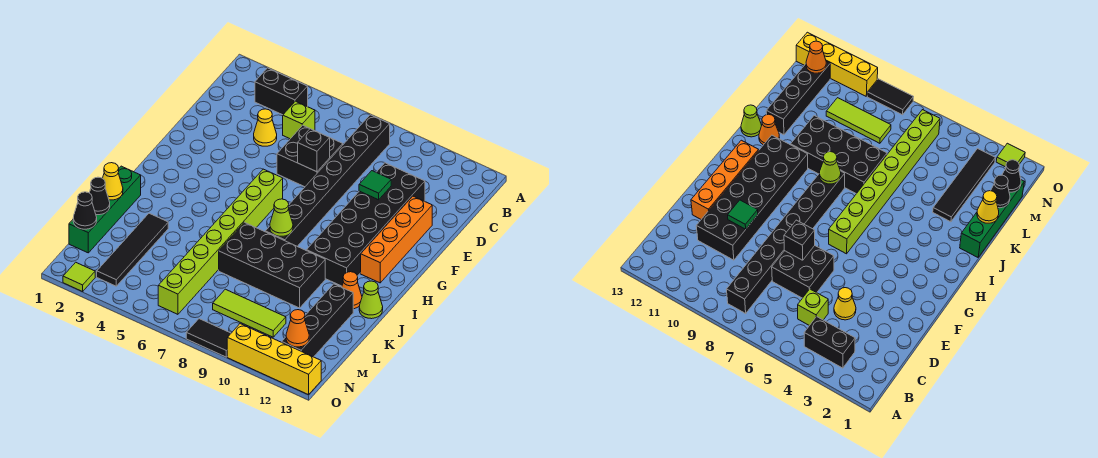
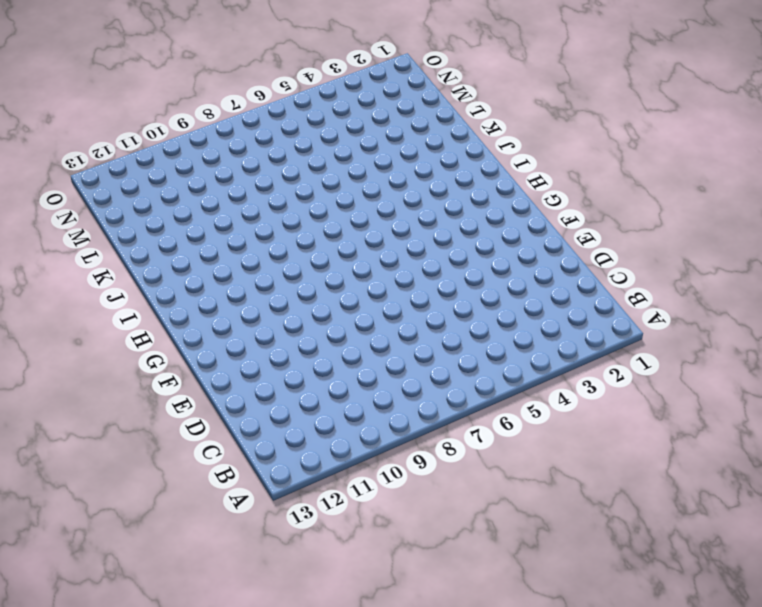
none -> black brick B3:B4 level 1
none -> black brick B8:I8 level 1
none -> lime brick C5 level 1

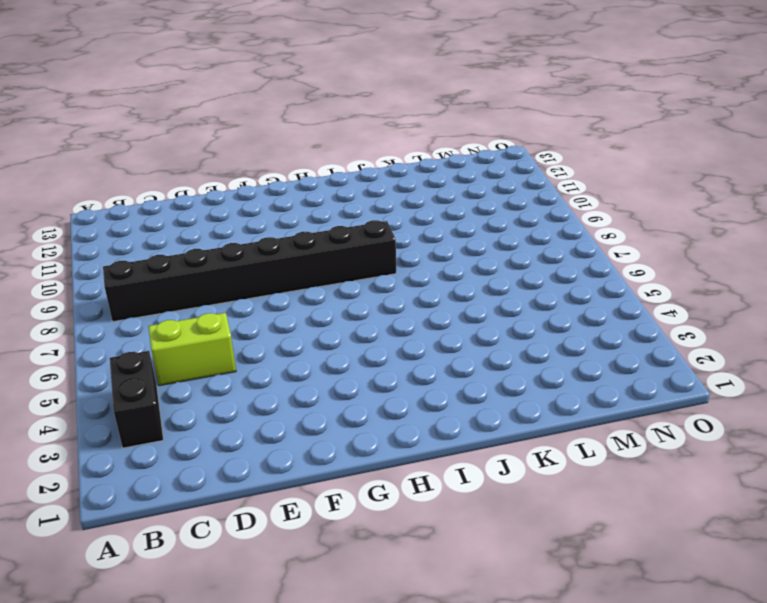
lime brick C5:D5 level 1 -> lime brick C5 level 1
none -> yellow cone D4 level 1
none -> black brick D6:E7 level 1
none -> black brick D10:I11 level 1

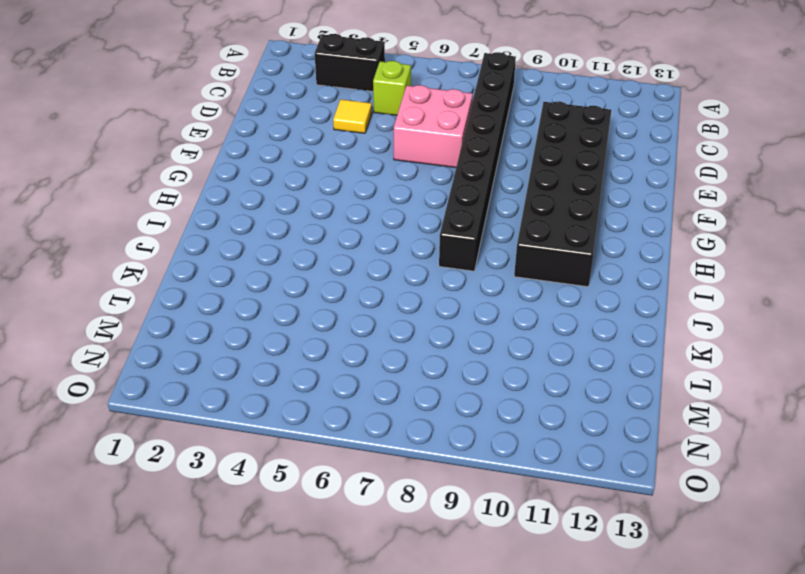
yellow tile D4 level 1 -> yellow cone D4 level 1
pink brick D6:E7 level 1 -> black brick D6:E7 level 1
none -> orange brick E12:H12 level 1
none -> lime brick G6:N6 level 1
none -> green brick J1:M1 level 1

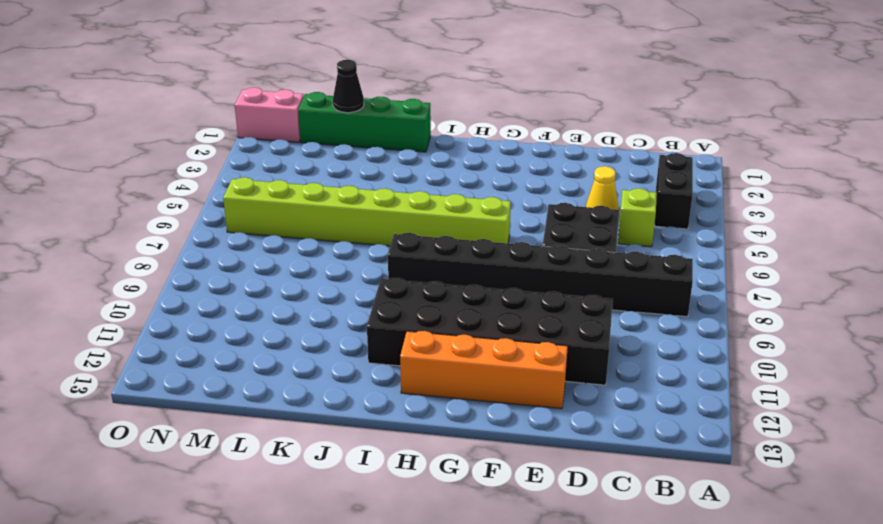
pink brick N1:O1 level 1 -> none
none -> black brick J7:K10 level 1
none -> orange cone J12 level 1
none -> lime cone J13 level 1

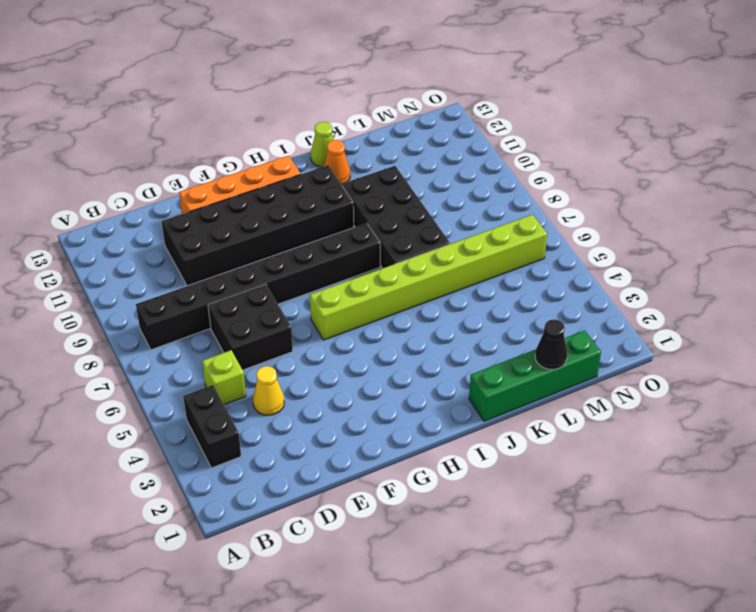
none -> black tile K3:N3 level 1
none -> black brick K12:N12 level 1
none -> lime tile M8:M10 level 1

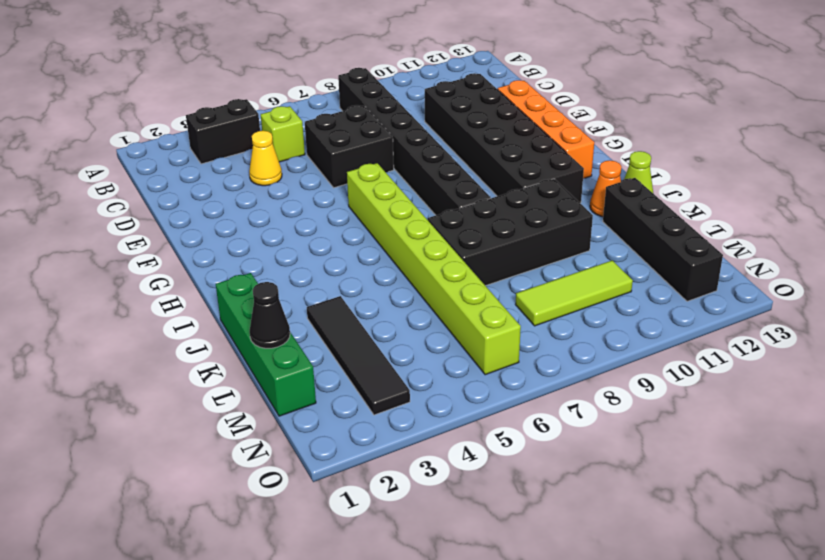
none -> lime tile O2 level 1
none -> black tile O8:O9 level 1
none -> yellow brick O10:O13 level 1

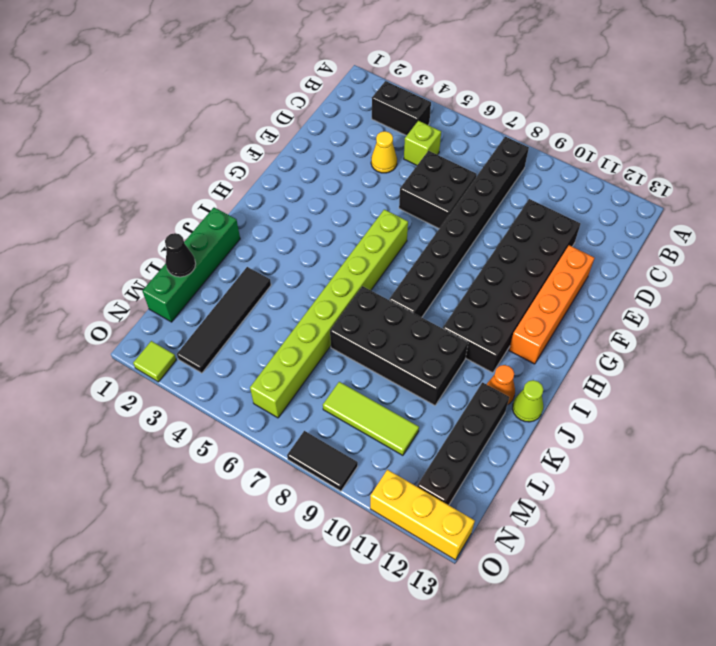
yellow brick O11:O13 level 1 -> yellow brick O10:O13 level 1
none -> black brick E7 level 2
none -> green tile E10 level 2
none -> lime cone I8 level 2

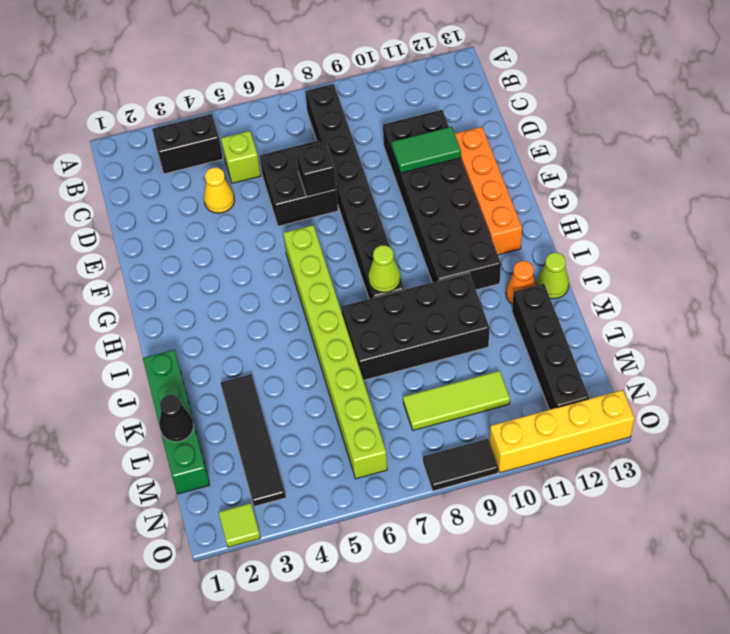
green tile E10:E11 level 2 -> green tile E10 level 2
none -> yellow cone K1 level 2
none -> black cone M1 level 2
none -> orange cone N12 level 2

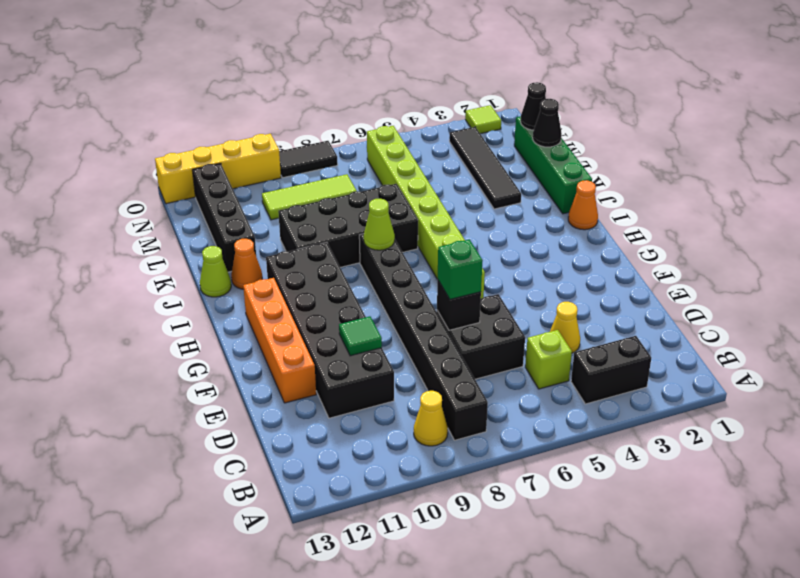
yellow cone B9 level 1 -> yellow cone K1 level 2
green brick E7 level 3 -> none
orange cone I1 level 1 -> orange cone N12 level 2

